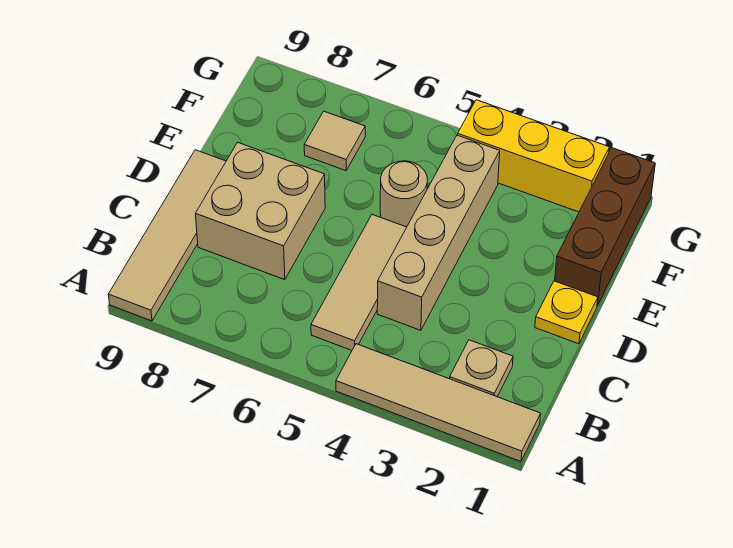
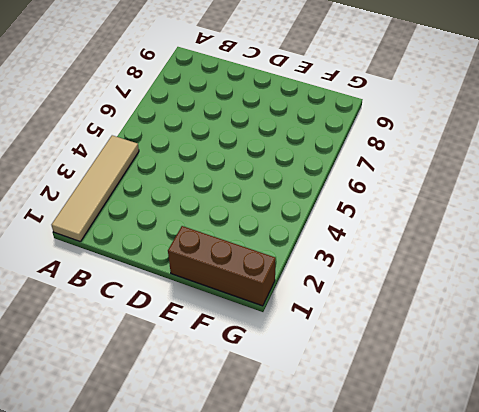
none -> tan tile A9:D9 level 1
none -> tan plate B2 level 1

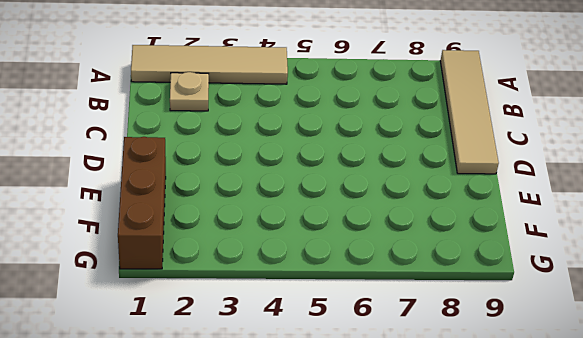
none -> tan tile B5:D5 level 1
none -> tan brick C4:F4 level 1

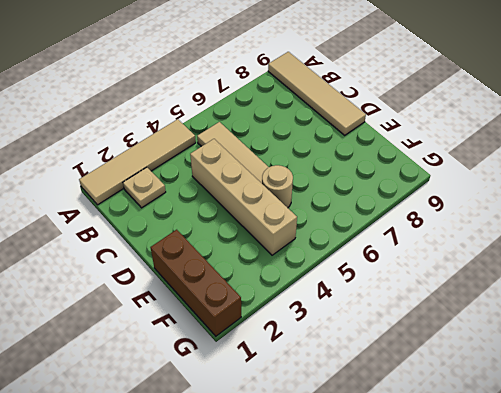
none -> tan brick C7:D8 level 1
none -> yellow plate D1 level 1

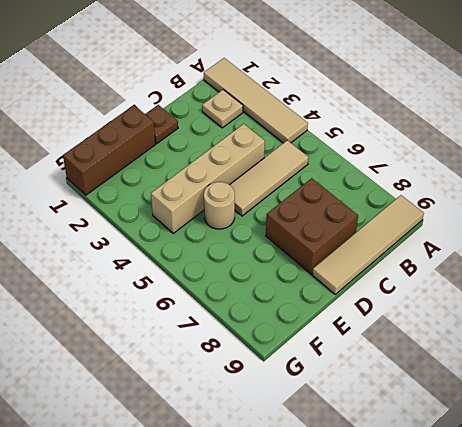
brown brick C7:D8 level 1 -> tan brick C7:D8 level 1
brown plate D1 level 1 -> yellow plate D1 level 1
none -> tan tile F7 level 1
none -> yellow brick G2:G4 level 1

